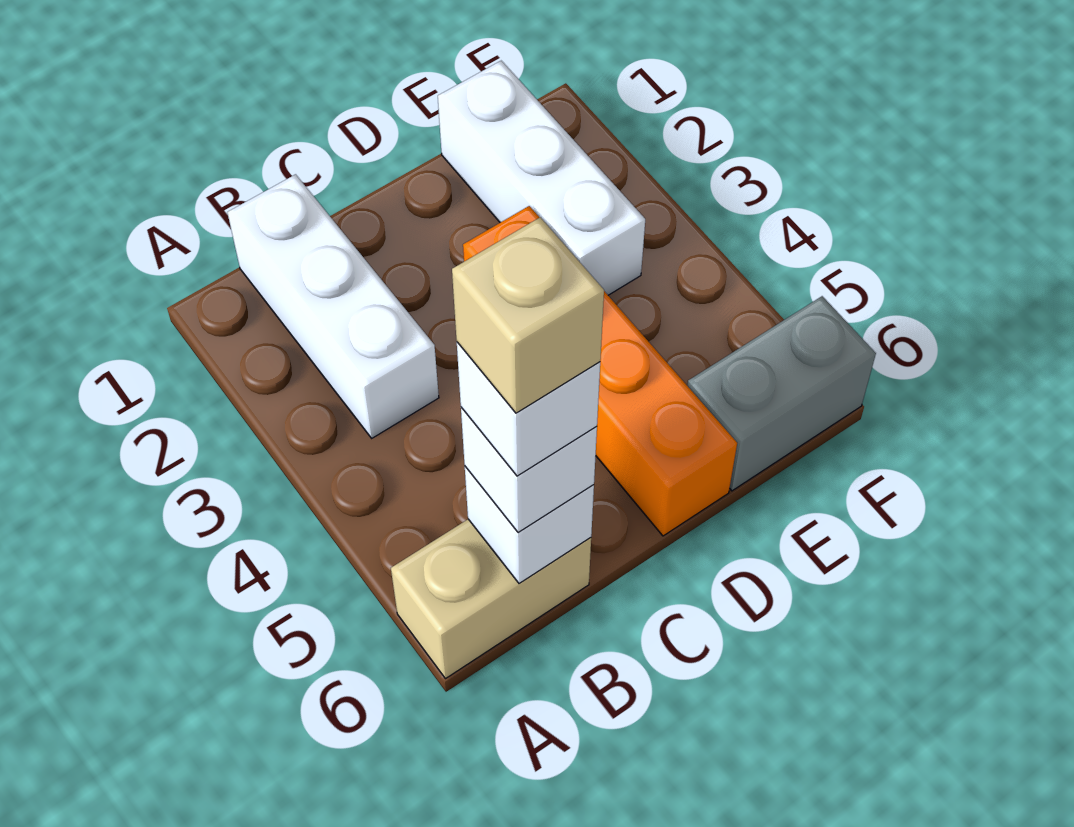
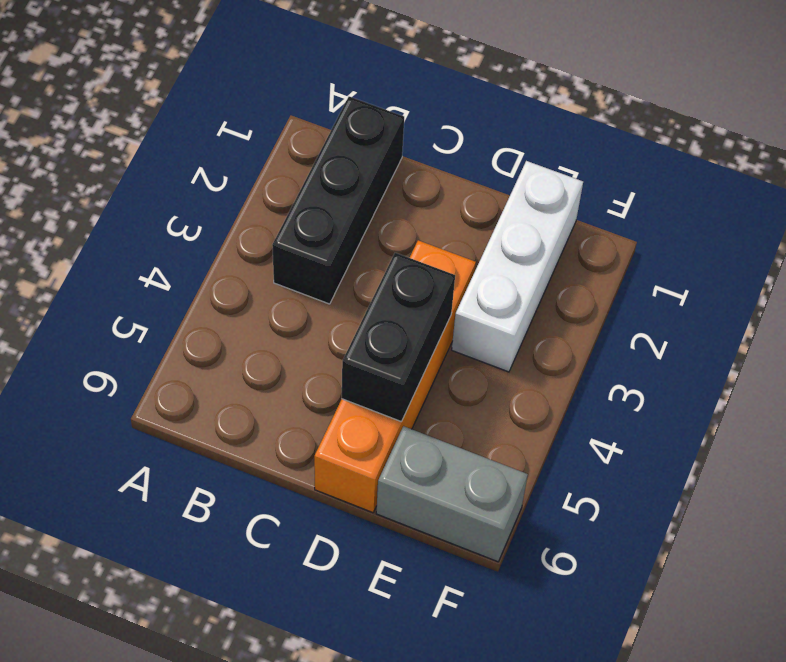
black brick B1:B3 level 1 -> white brick B1:B3 level 1
black brick D4:D5 level 2 -> none
none -> tan brick A6:B6 level 1
none -> white brick B6 level 2

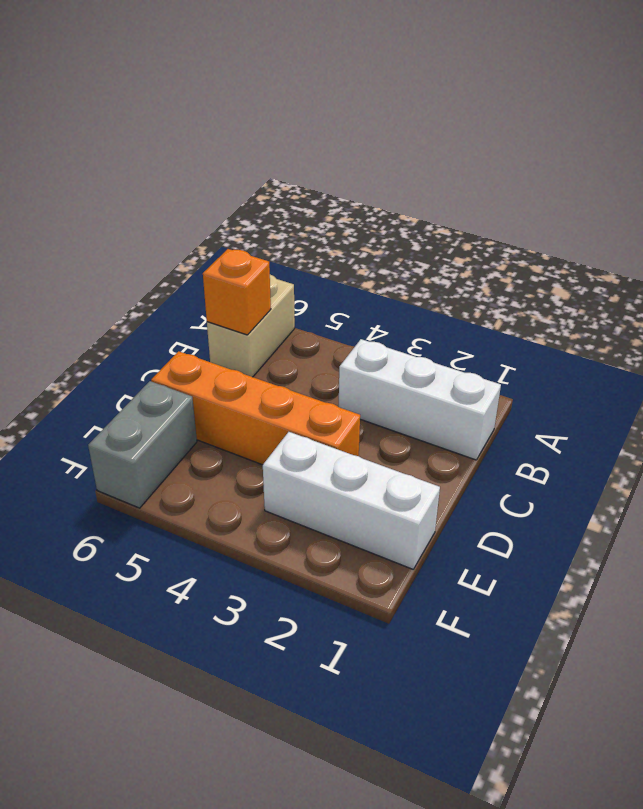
orange brick B6 level 2 -> white brick B6 level 2
none -> white brick B6 level 3
none -> white brick B6 level 4

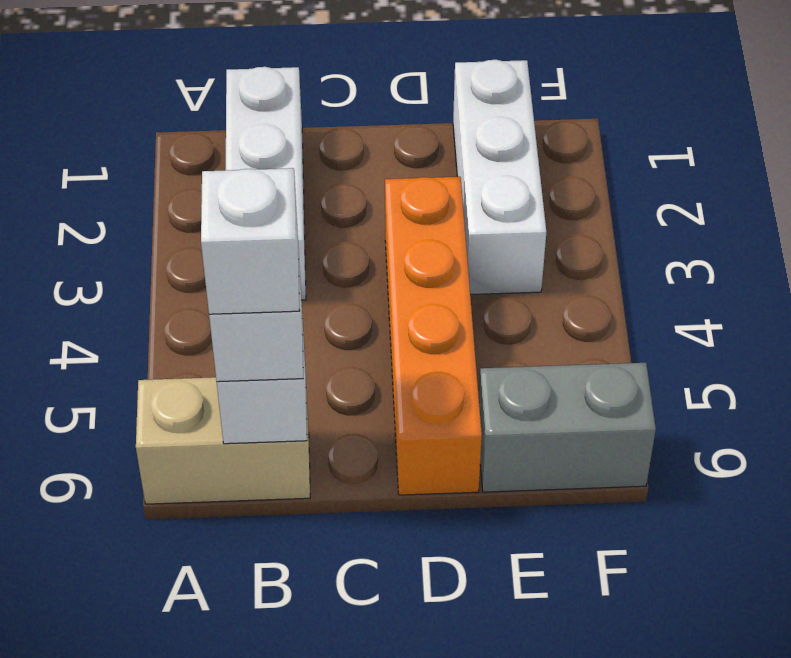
none -> tan brick B6 level 5

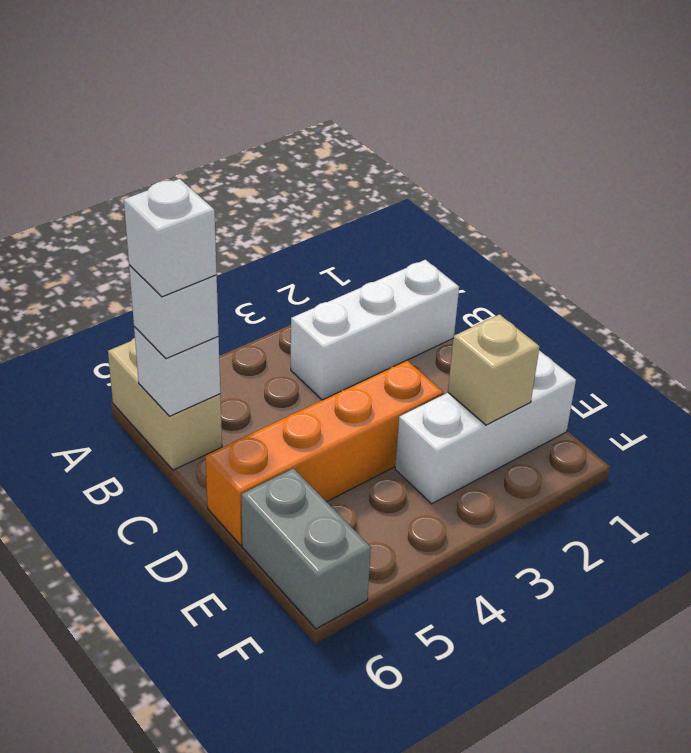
tan brick E2 level 2 -> tan brick B6 level 5

